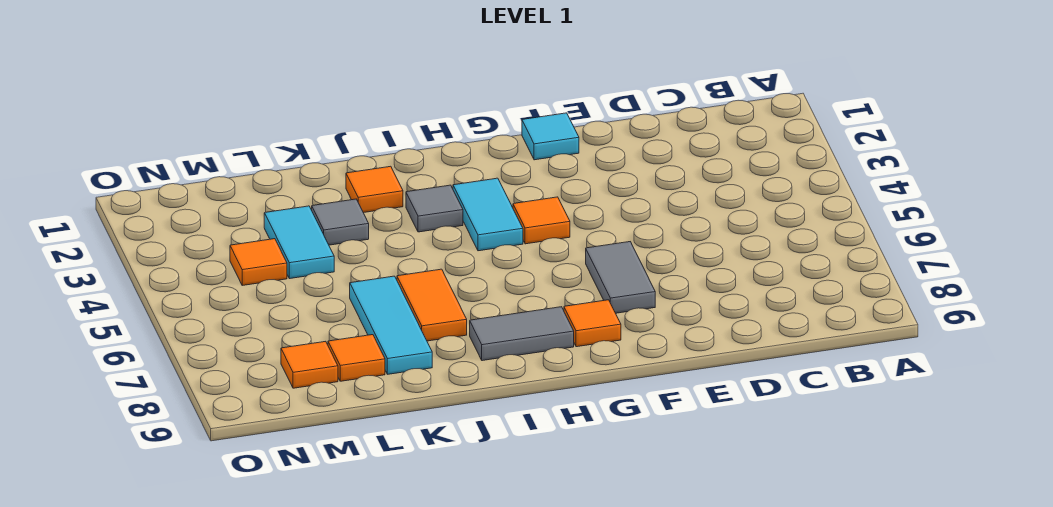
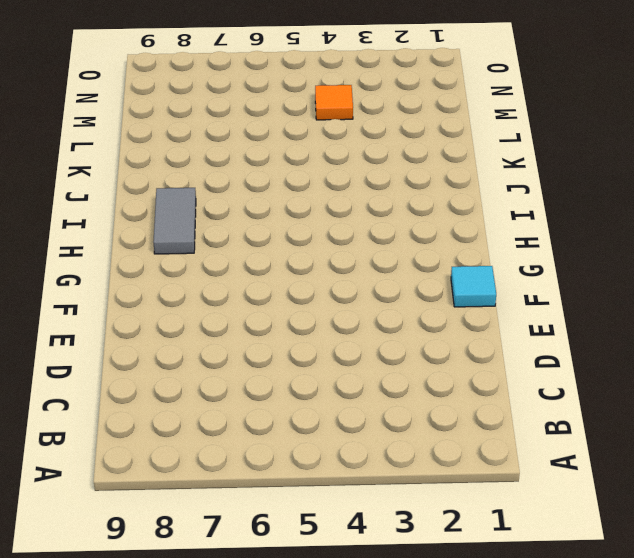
none -> grey tile F6:F7 level 1
none -> orange tile G4 level 1
none -> orange tile G8 level 1

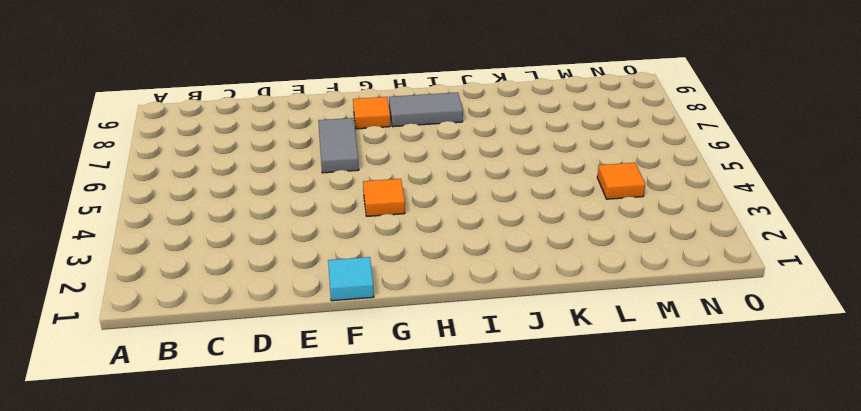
none -> cyan tile H3:H4 level 1
none -> grey tile I3 level 1
none -> orange tile J2 level 1

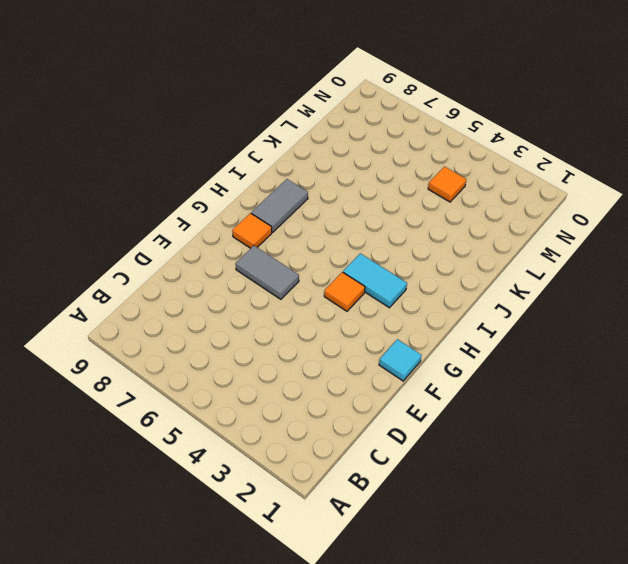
none -> grey tile I3 level 1
none -> orange tile J2 level 1
none -> orange tile J6:J7 level 1

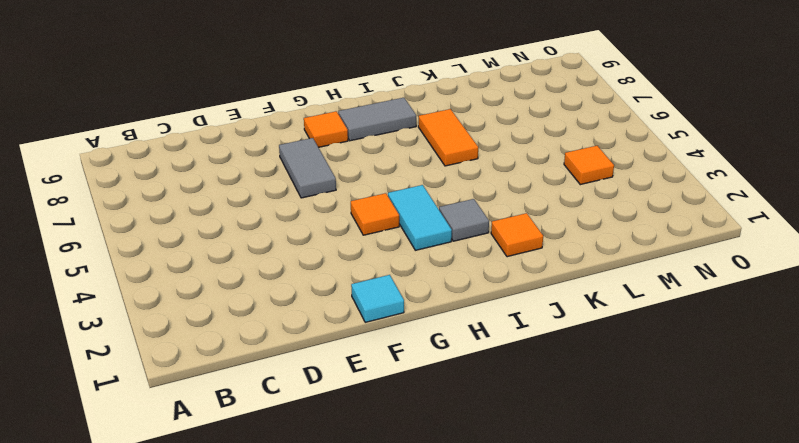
none -> grey tile K3 level 1
none -> cyan tile K6:K8 level 1
none -> cyan tile L3:L4 level 1

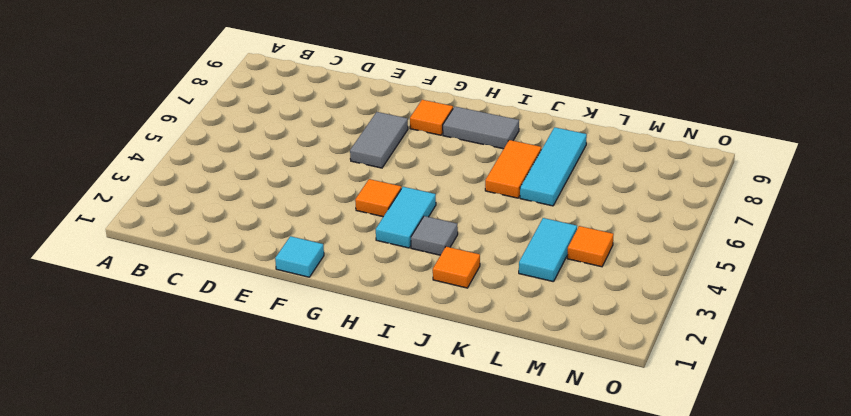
none -> grey tile K3 level 1
none -> orange tile L8 level 1
none -> orange tile M8 level 1

